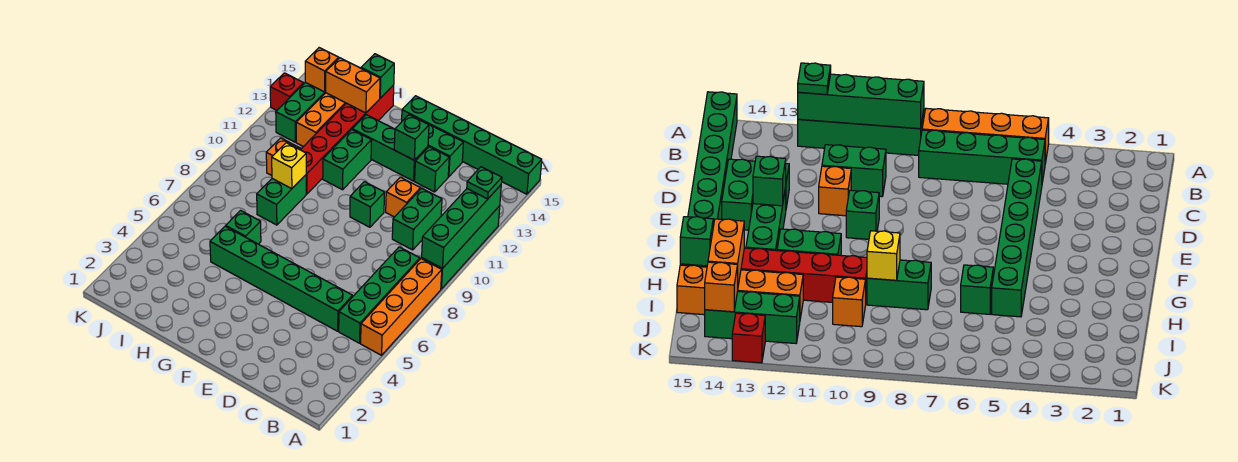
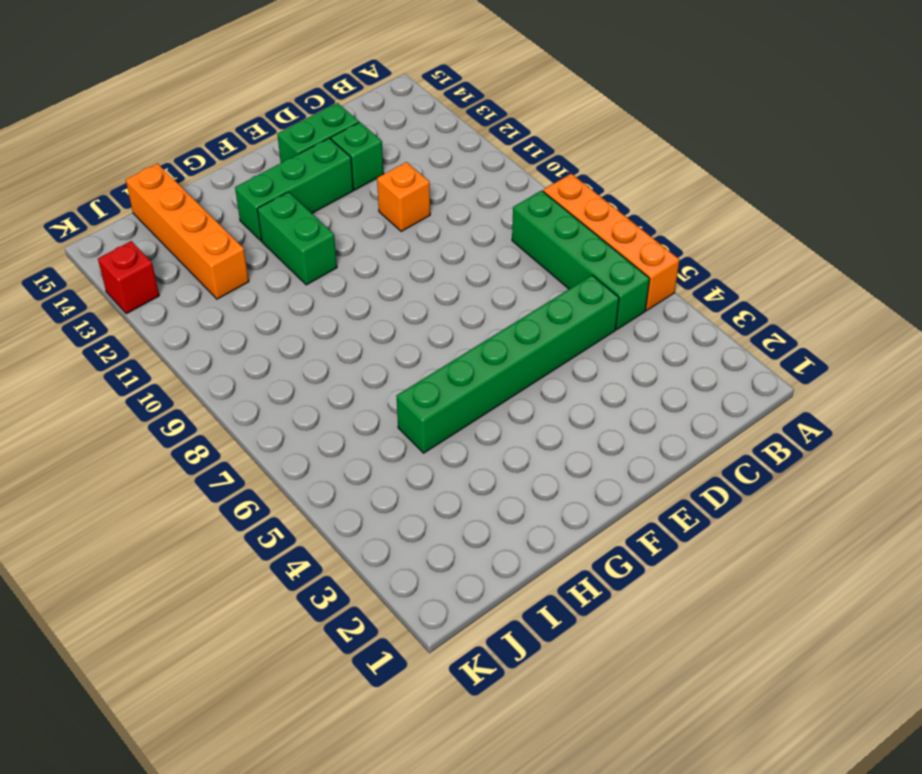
none -> green brick A9:A12 level 1
none -> green brick A15:F15 level 1
none -> green brick C10:C11 level 1

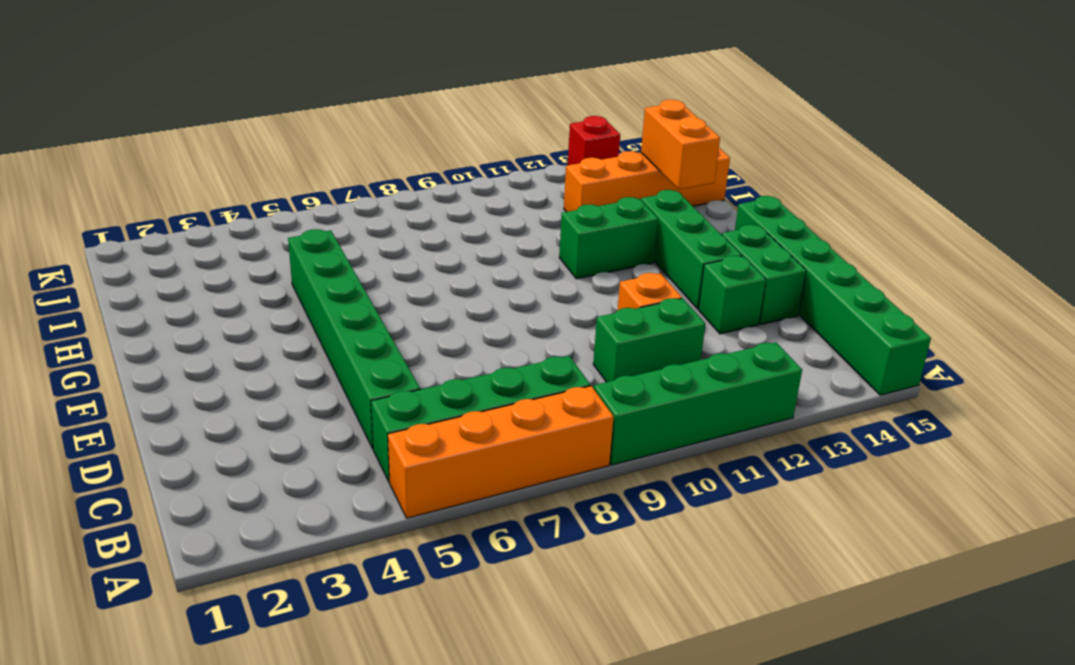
none -> green brick E10 level 1
none -> green brick H6 level 1
none -> green brick H8:H9 level 1

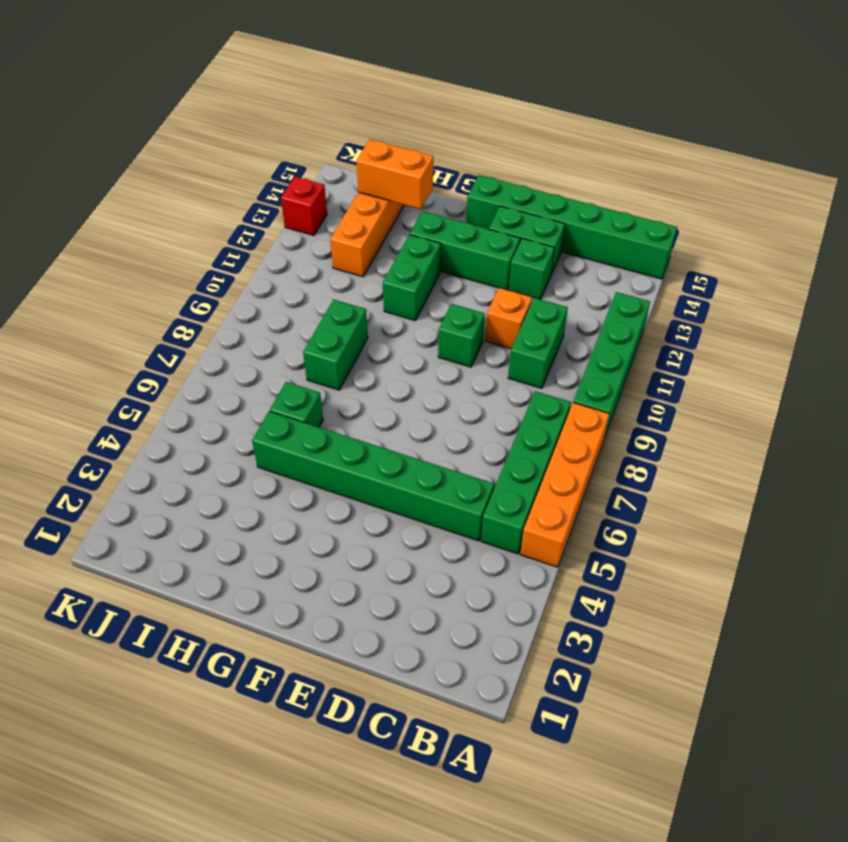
none -> red brick H10:H15 level 1
none -> orange brick I10 level 1
none -> green brick J12:J14 level 1

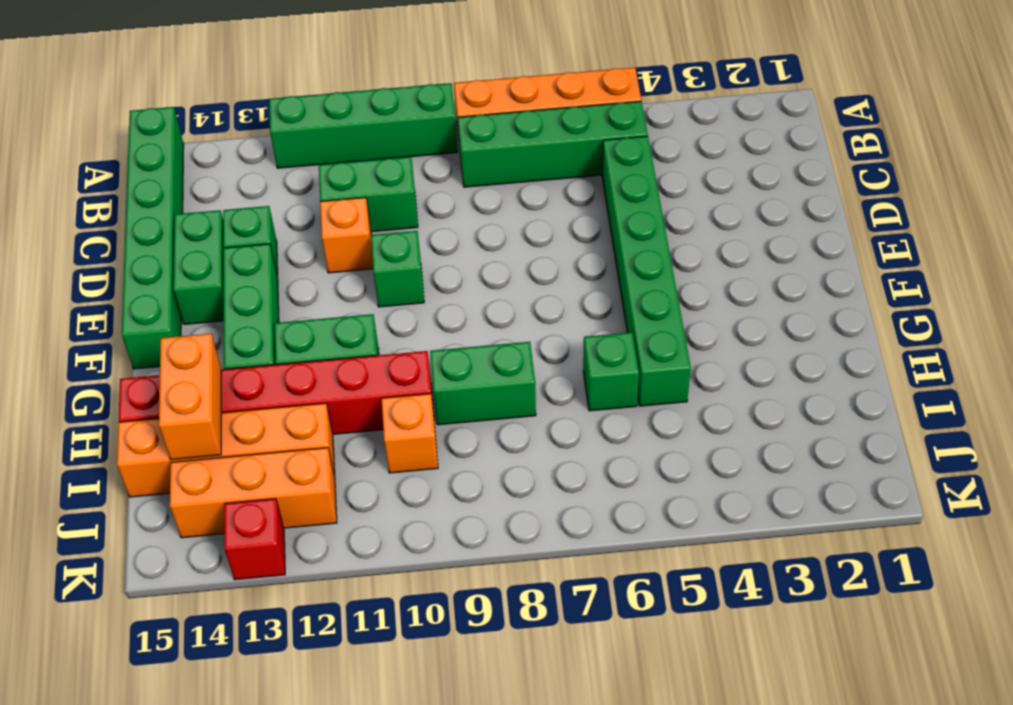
orange brick J12:J14 level 1 -> green brick J12:J14 level 1
none -> green brick A9:A12 level 2
none -> green brick E13 level 2
none -> yellow brick H9 level 2

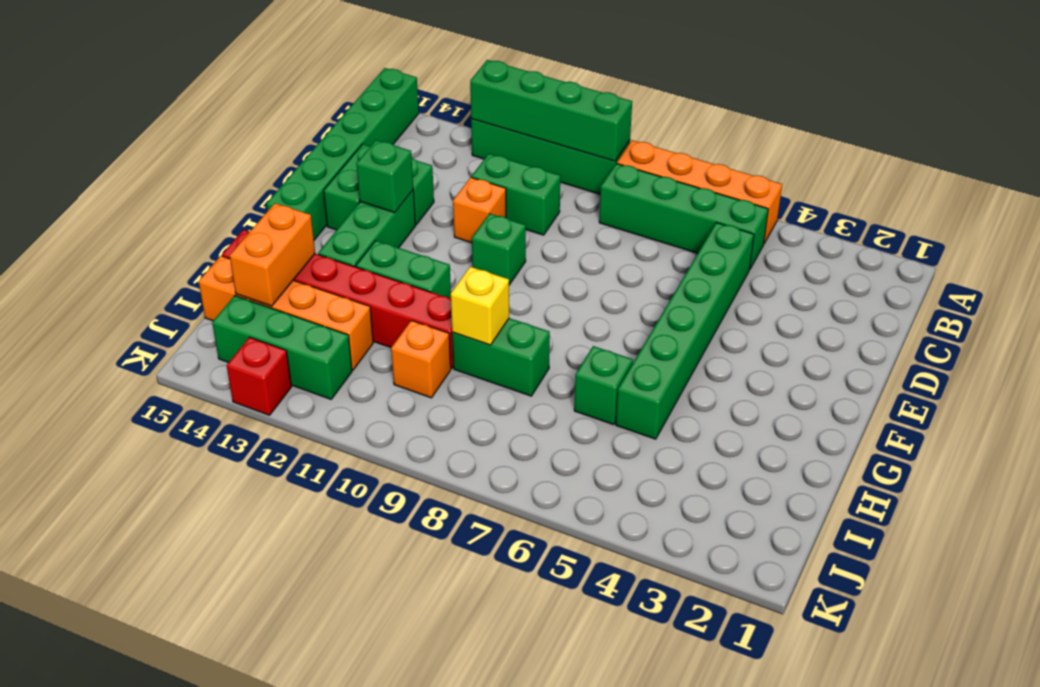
none -> green brick H15 level 2
none -> orange brick J14 level 2
none -> green plate A12 level 3

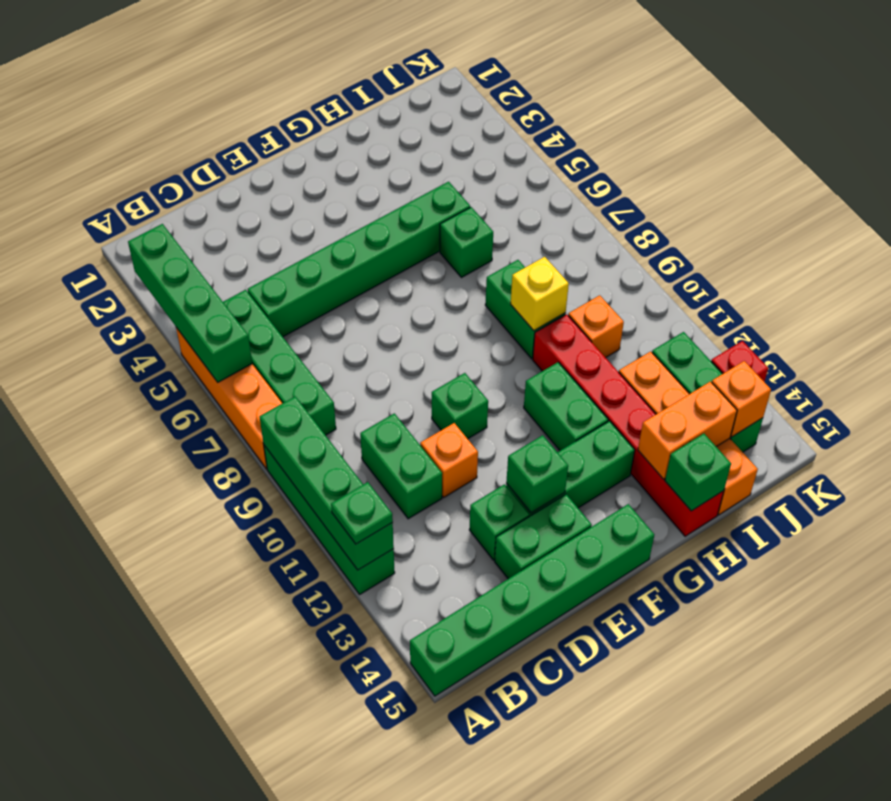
green brick A3:A6 level 2 -> none

